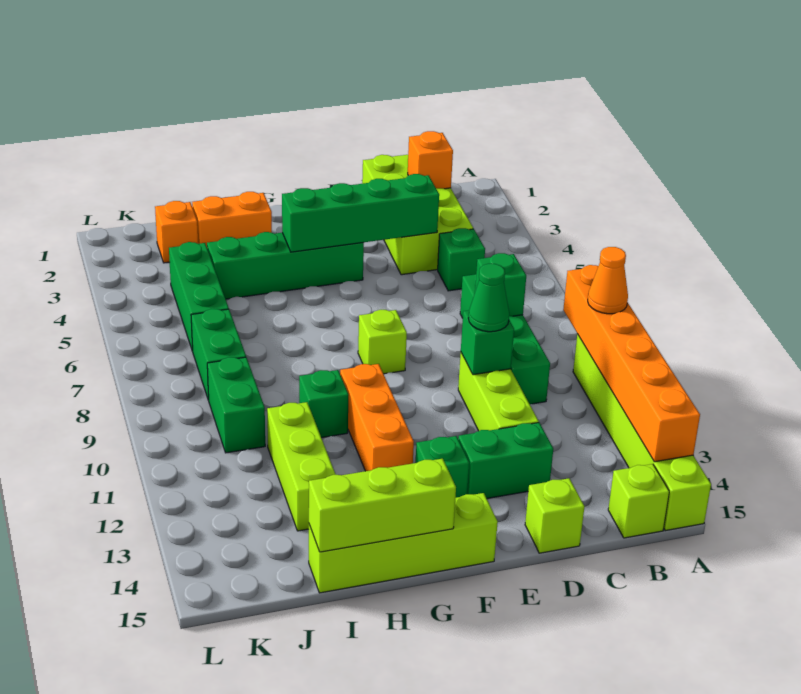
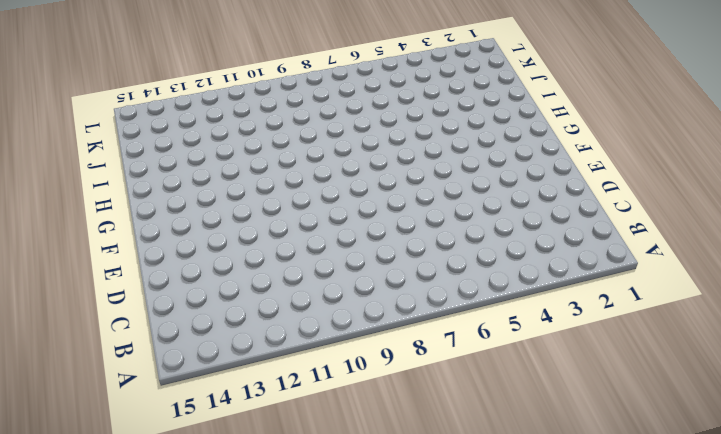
none -> lime brick A10:A15 level 1
none -> lime brick B15 level 1
none -> lime brick C1:D4 level 1

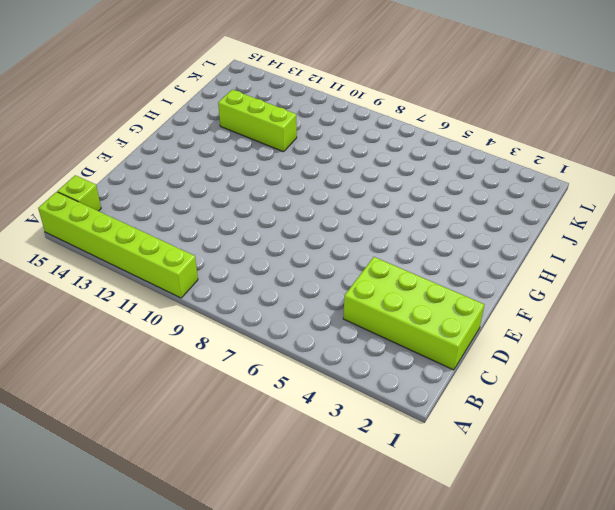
none -> green brick C5 level 1
none -> green brick C7:C10 level 1
none -> lime brick D10:D12 level 1

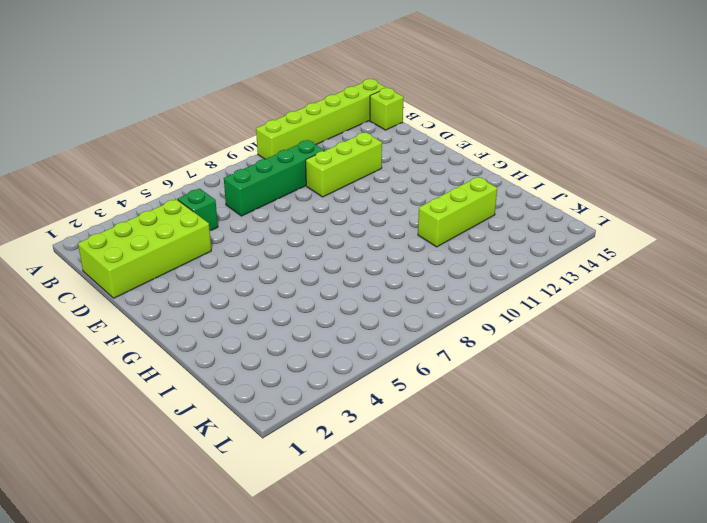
none -> green brick D13:E13 level 1
none -> lime brick D15 level 1
none -> green brick F4:I4 level 1

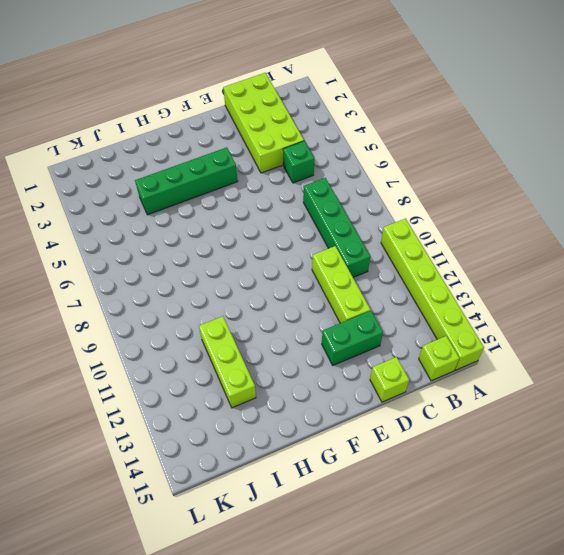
none -> lime brick F8 level 1
none -> green brick F13 level 1
none -> lime brick F15:I15 level 1

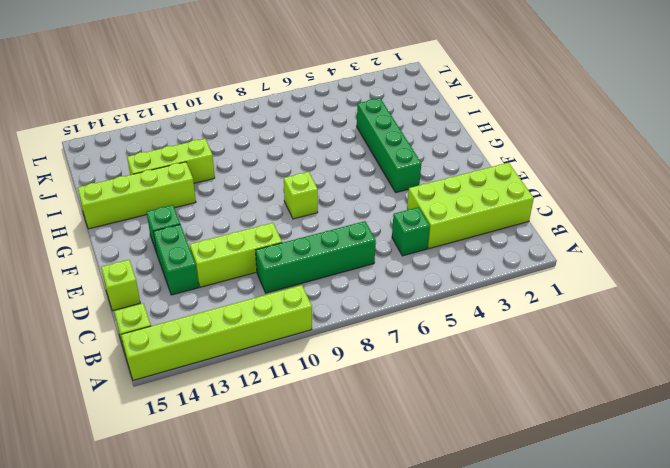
lime brick H12:H15 level 1 -> lime brick F15:I15 level 1
none -> orange brick G10:G12 level 1
none -> orange brick H2:I2 level 1
none -> green brick H10 level 1

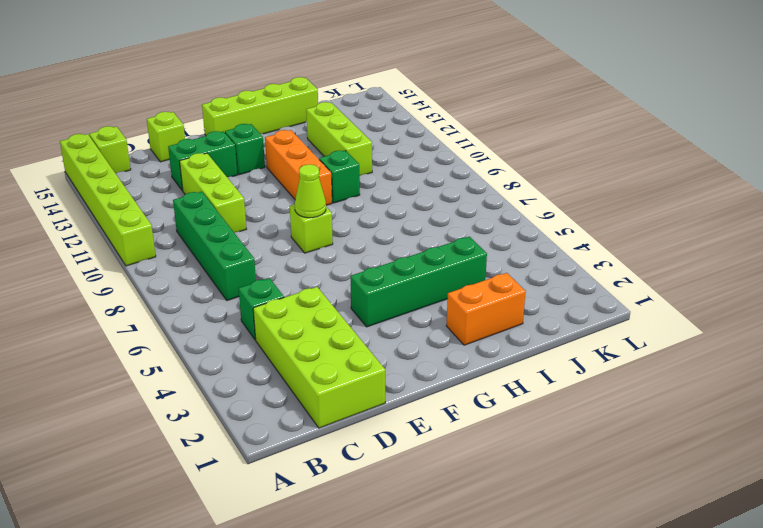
lime cone F8 level 2 -> none
none -> orange brick J2 level 1
none -> green brick J4:J6 level 1
none -> green brick J7:J8 level 1

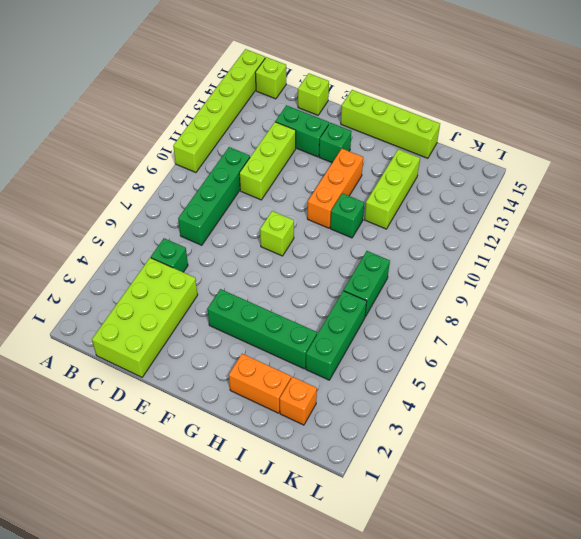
none -> green brick J9:J10 level 1
none -> orange brick A9:A14 level 2
none -> orange brick C2 level 2

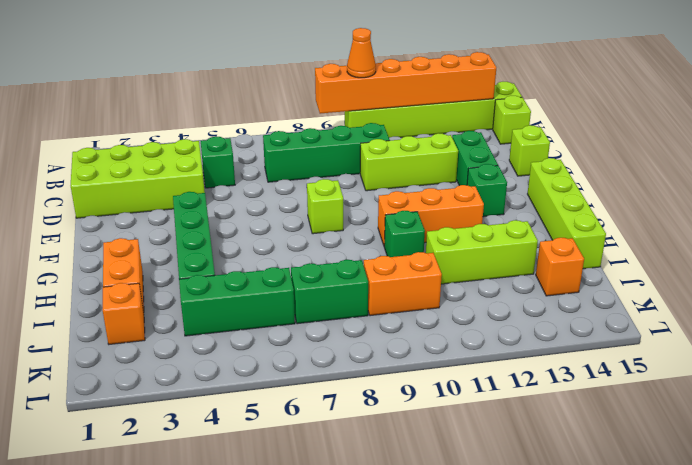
orange brick J9:J10 level 1 -> green brick J9:J10 level 1
orange brick J14 level 1 -> orange brick C2 level 2
none -> green brick C8 level 2
none -> green brick D4:G4 level 2
none -> green brick D10 level 2

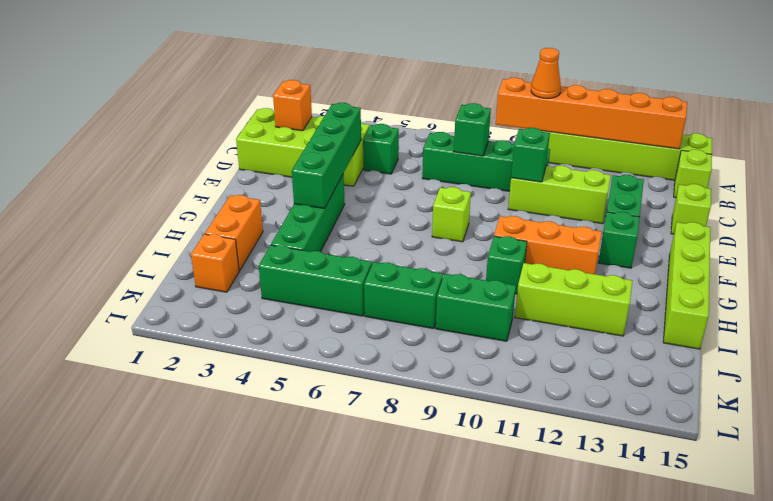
none -> lime brick G15:I15 level 2
none -> green cone D10 level 3

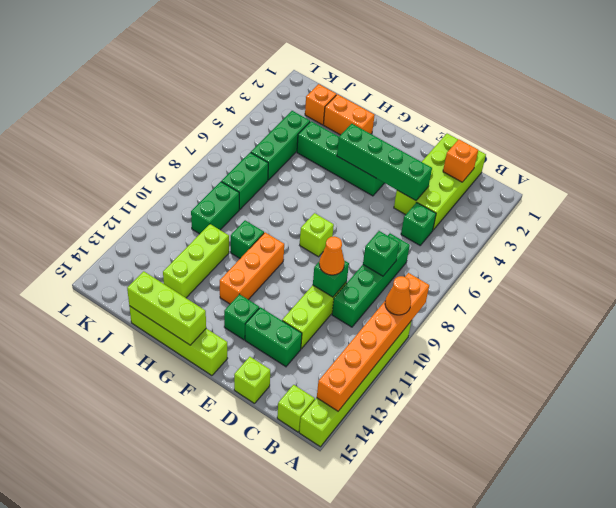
orange cone D10 level 3 -> green cone D10 level 3

